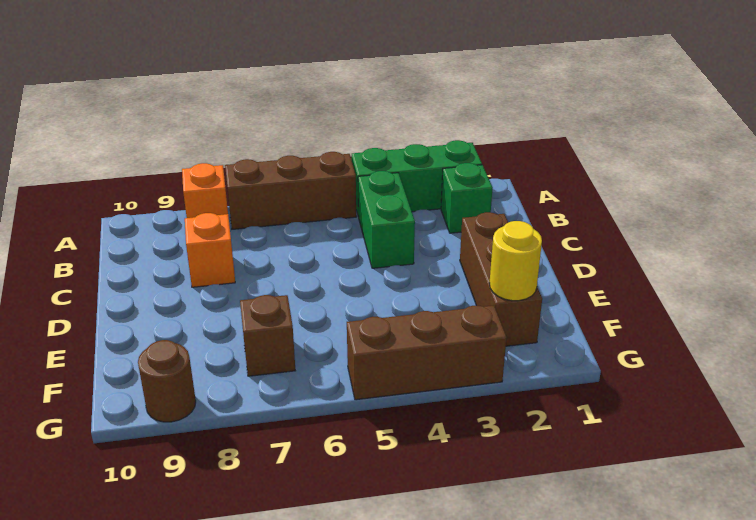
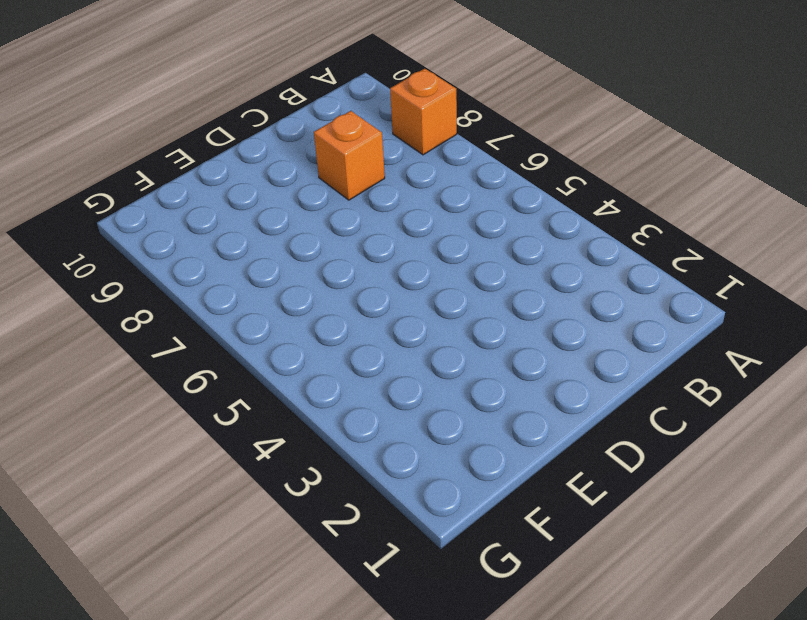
none -> green brick A2:A4 level 1
none -> brown brick A5:A7 level 1

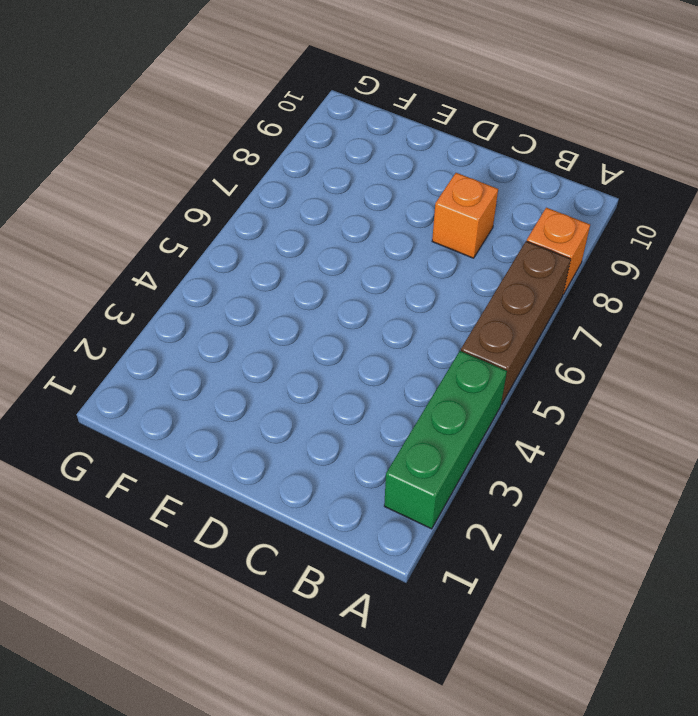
none -> green brick B2 level 1
none -> green brick B4:C4 level 1

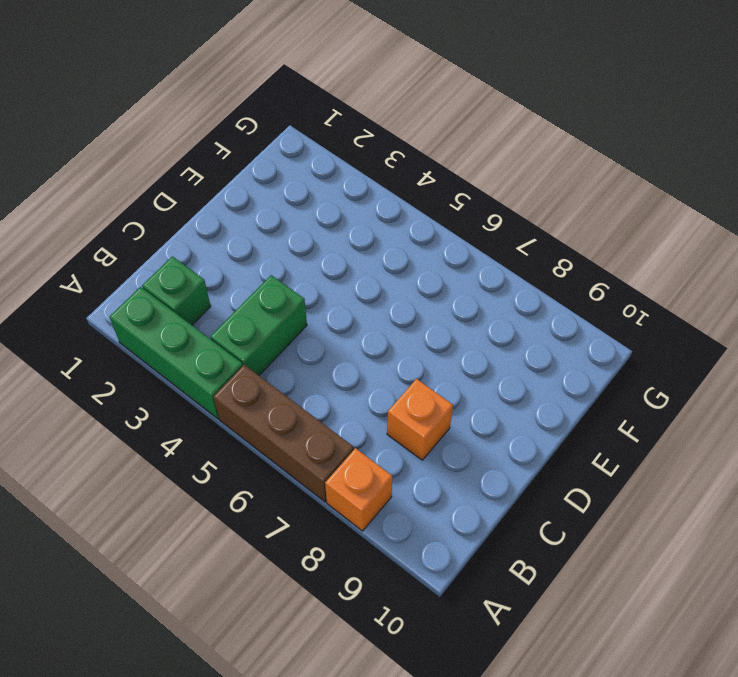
none -> brown brick D2:F2 level 1
none -> brown brick F7 level 1

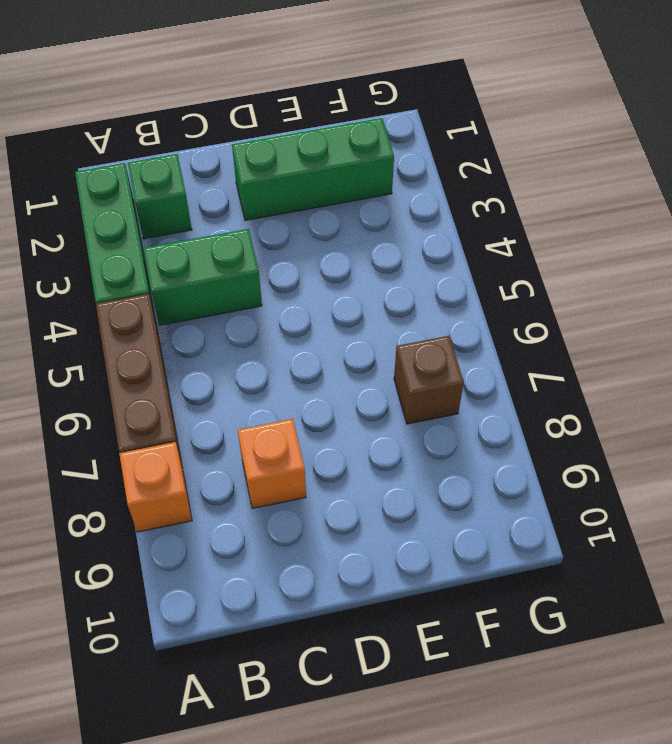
green brick D2:F2 level 1 -> brown brick D2:F2 level 1
none -> brown brick G3:G5 level 1
none -> brown round brick G9 level 1

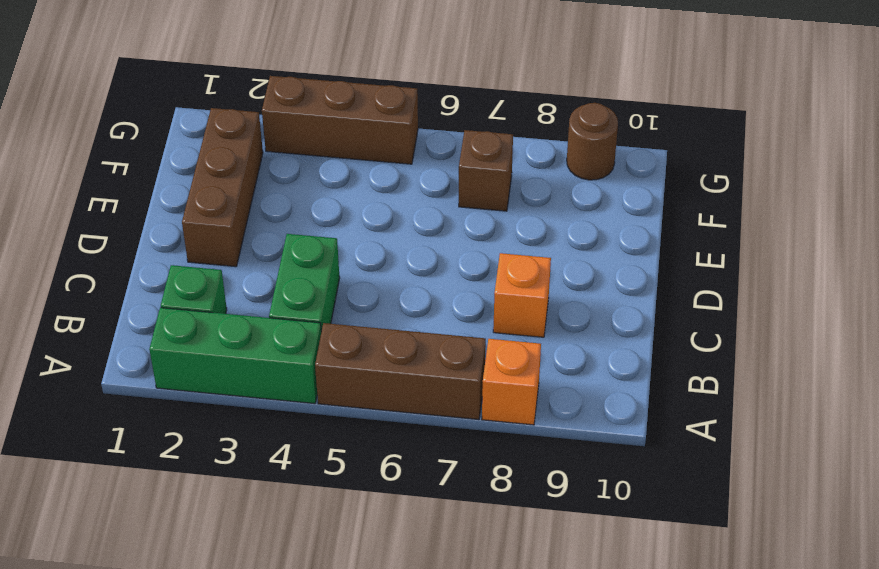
none -> yellow round brick F2 level 2

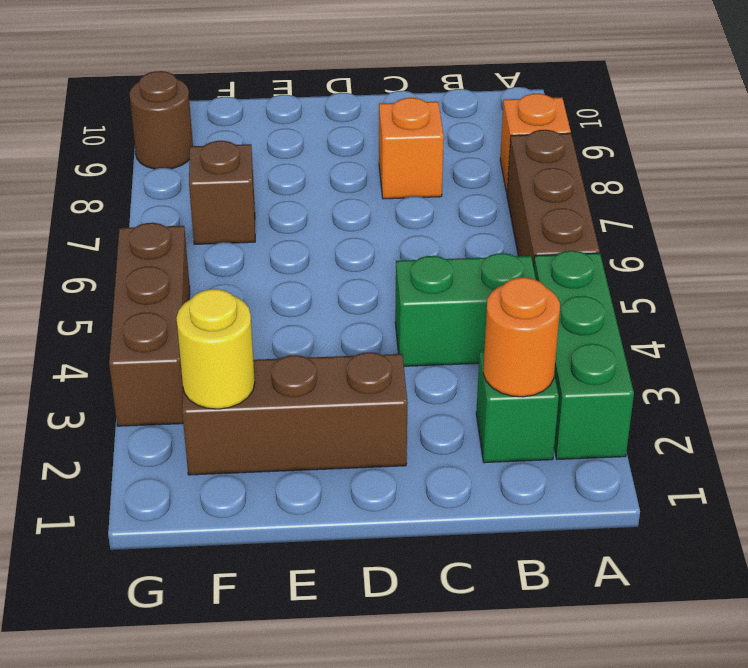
orange round brick B2 level 2 -> none

